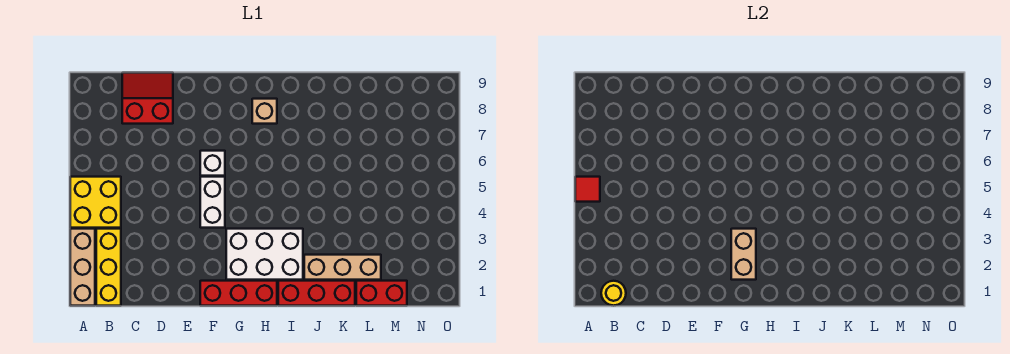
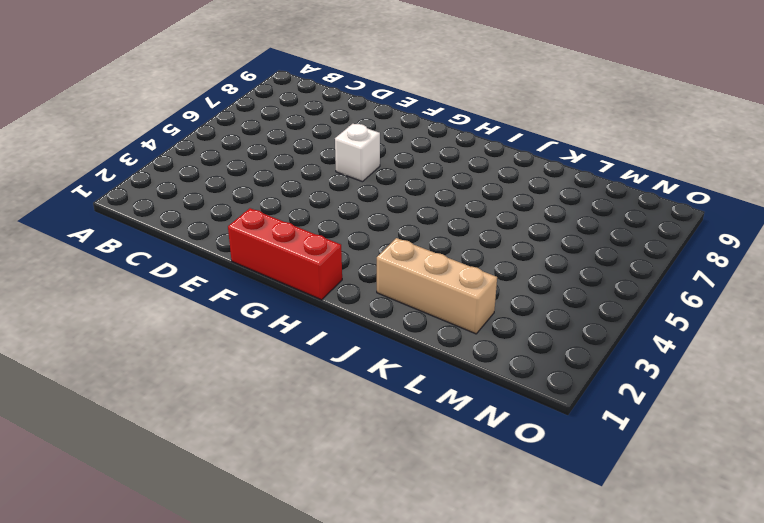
none -> tan brick A1:A3 level 1
none -> yellow brick A4:B5 level 1
none -> yellow brick B1:B3 level 1

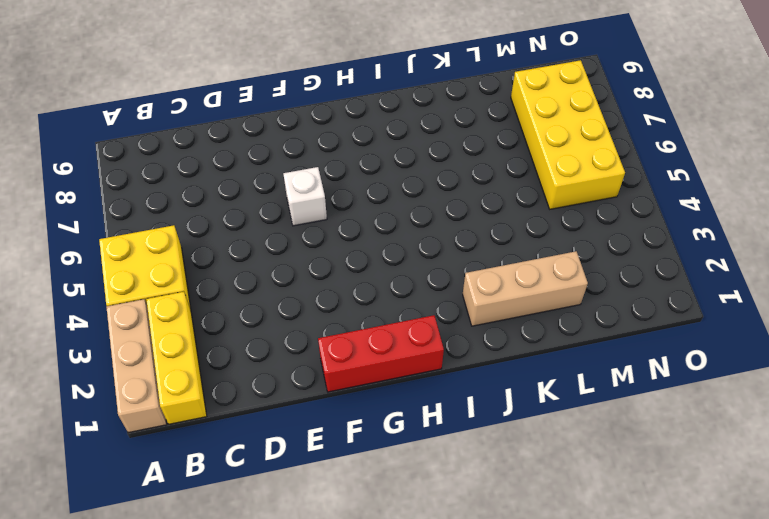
yellow brick M5:N8 level 1 -> none
none -> red slope C8:D9 level 1 top 8
none -> white brick F4:F5 level 1
none -> white brick G2:I3 level 1

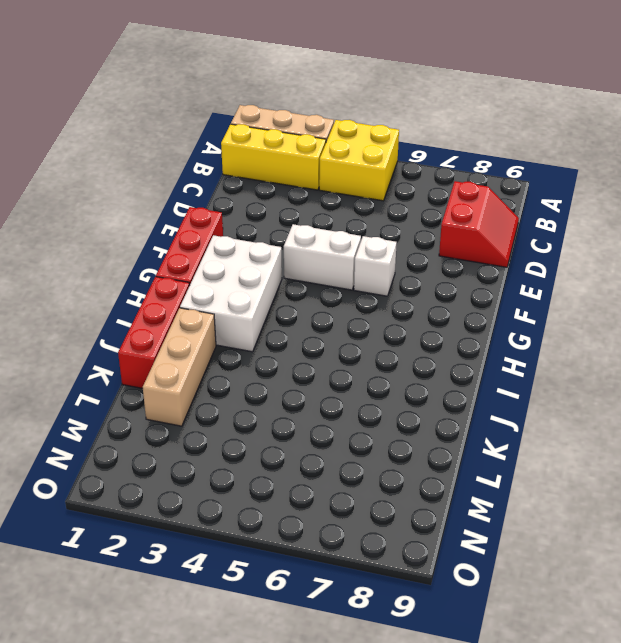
none -> tan brick H8 level 1
none -> red brick L1:M1 level 1
none -> red tile A5 level 2

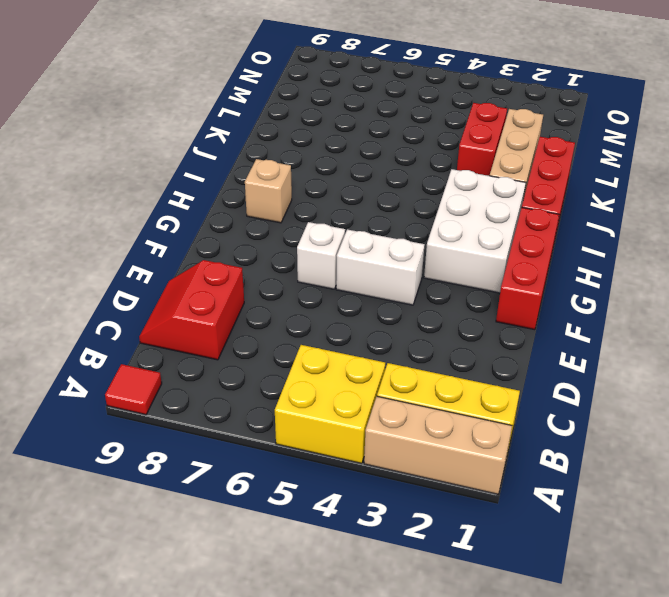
red tile A9 level 1 -> red tile A5 level 2
red brick K3:L3 level 1 -> red brick L1:M1 level 1
none -> yellow round brick B1 level 2
none -> tan brick G2:G3 level 2

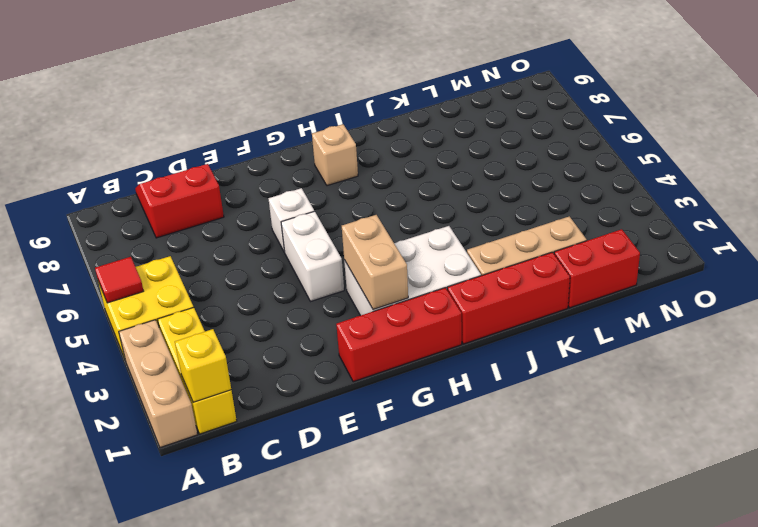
yellow brick B1 level 2 -> yellow round brick B1 level 2

